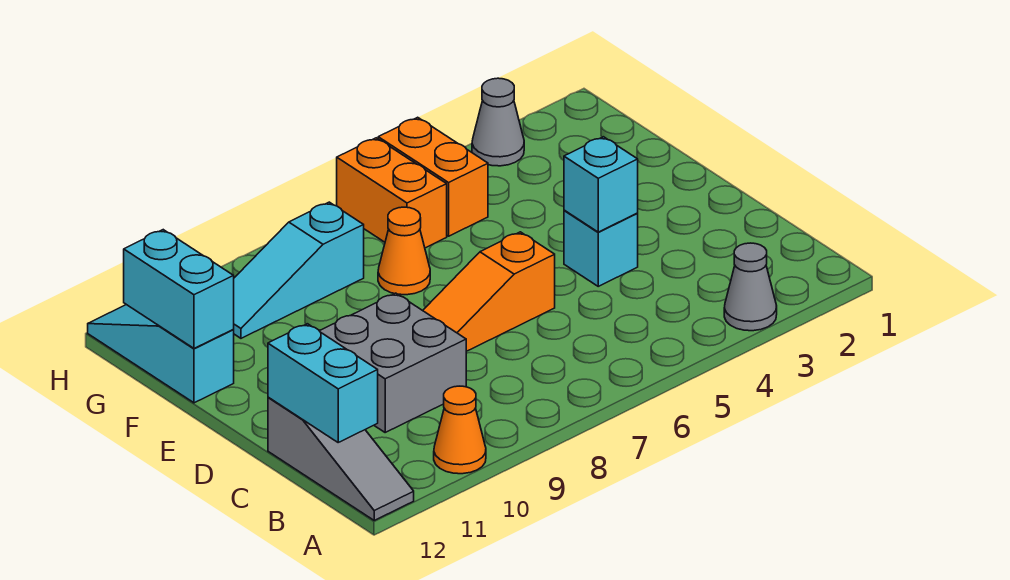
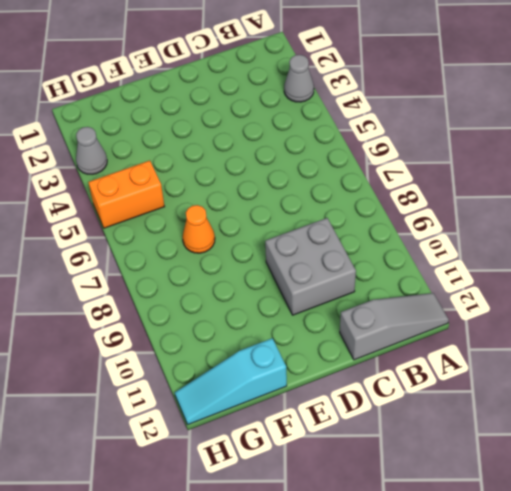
none -> orange cone A10 level 1
none -> cyan brick D4 level 1
none -> orange slope D6:D8 level 1 top 6

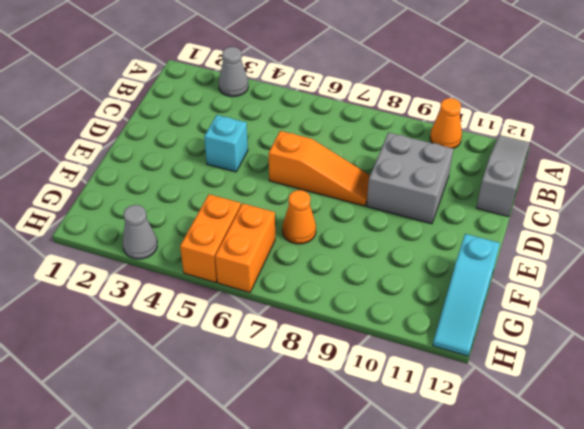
none -> cyan slope G8:G10 level 1 top 8
none -> cyan brick B12:C12 level 2
none -> cyan brick D4 level 2

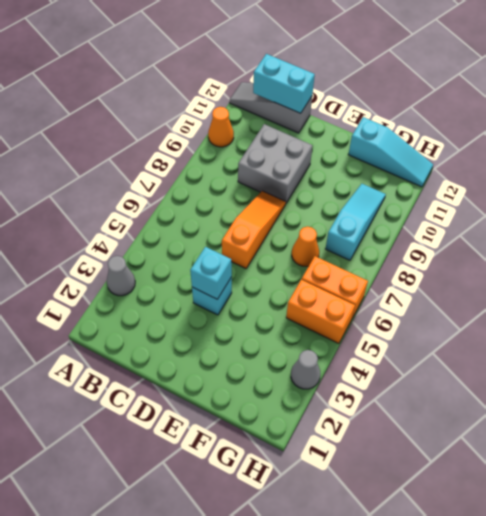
none -> cyan brick F12:G12 level 2

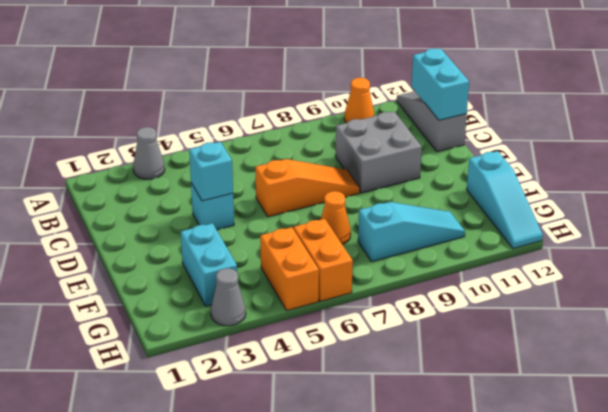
cyan brick F3:G3 level 1 -> cyan brick F12:G12 level 2

